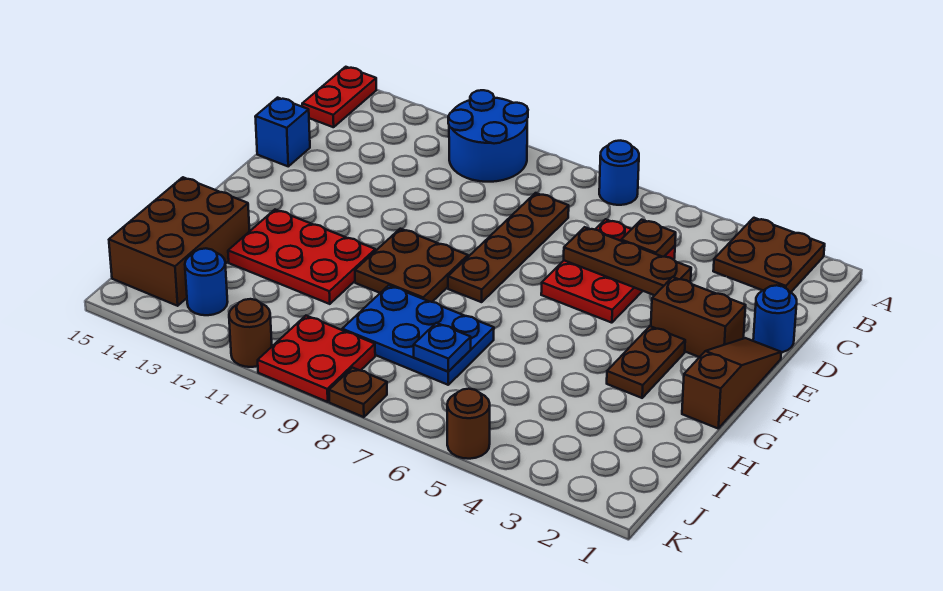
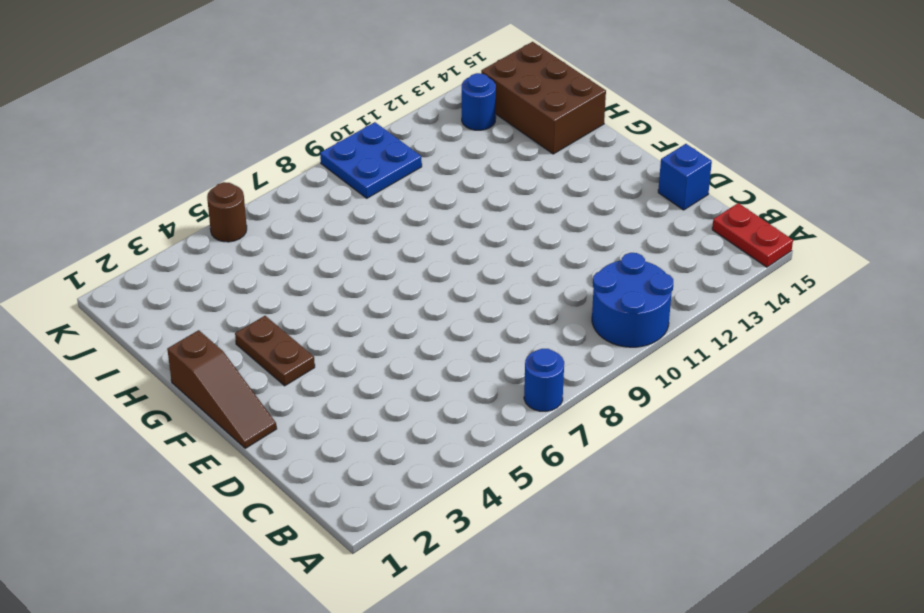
blue plate J9:K10 level 1 -> red plate J9:K10 level 1
none -> brown plate A2:B3 level 1
none -> red plate C5:E6 level 1
none -> brown plate C8:F8 level 1

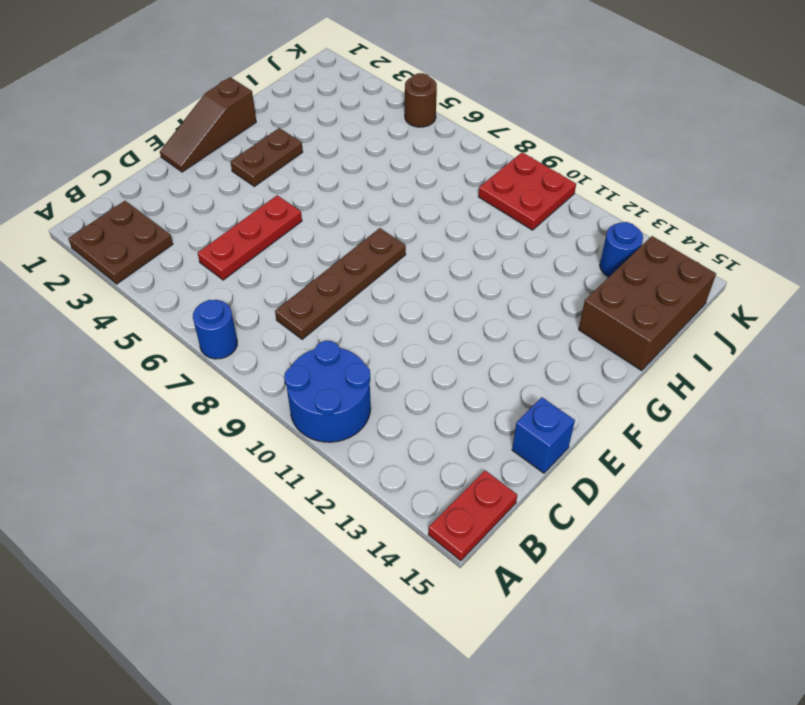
red plate C5:E5 level 1 -> red plate C5:E6 level 1
none -> blue round brick D1 level 1
none -> brown brick E2:E3 level 1
none -> brown plate F9:G10 level 1

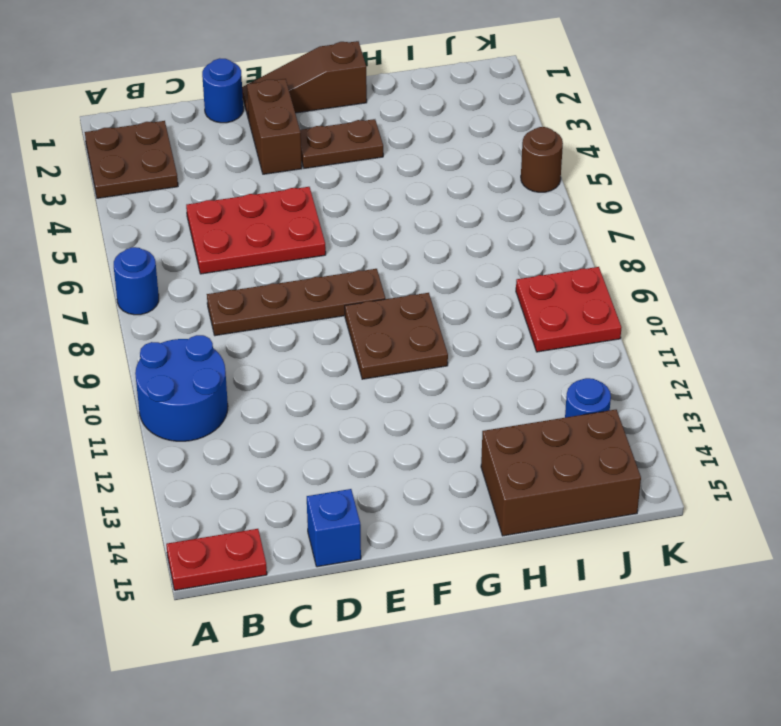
none -> red plate G11:H13 level 1
none -> blue plate H7:I9 level 1
none -> brown plate K8 level 1

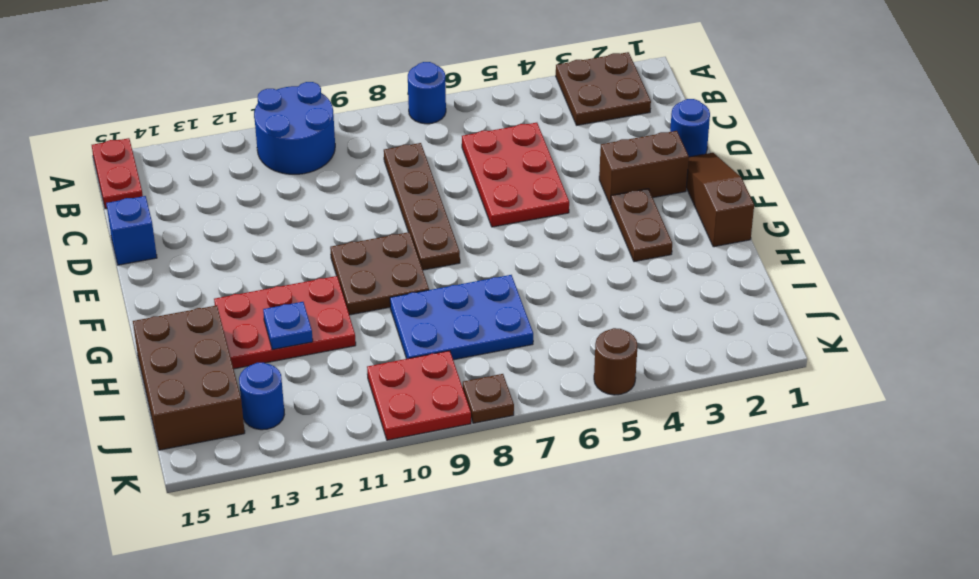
blue plate H12 level 2 -> blue plate I7 level 2
none -> brown round brick K11 level 1
none -> brown plate C5 level 2
none -> brown plate D4:D6 level 2

